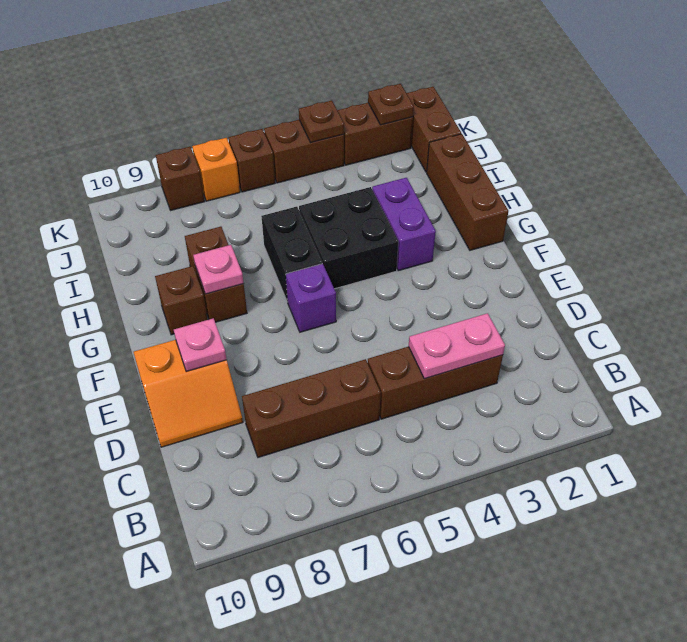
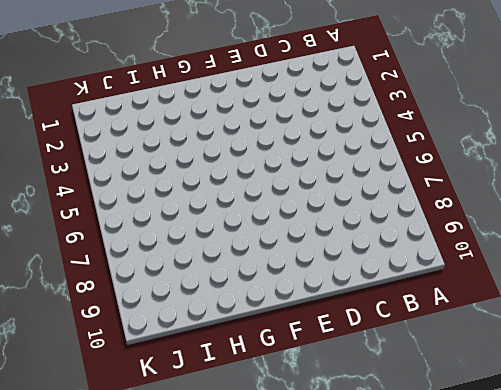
none -> brown brick C3:C5 level 1
none -> brown brick C6:C8 level 1
none -> orange slope D9:E10 level 1 top E

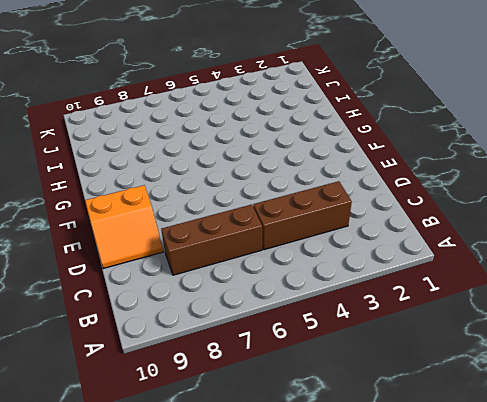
none -> purple brick F6 level 1
none -> brown brick G1:I1 level 1
none -> purple brick G3:H3 level 1

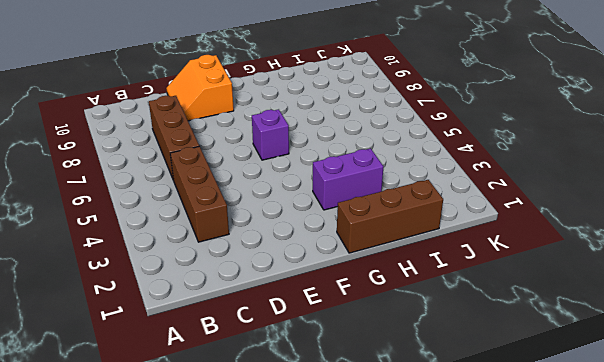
none -> black brick G4:H5 level 1
none -> black brick G6:H6 level 1
none -> brown brick G8:H8 level 1

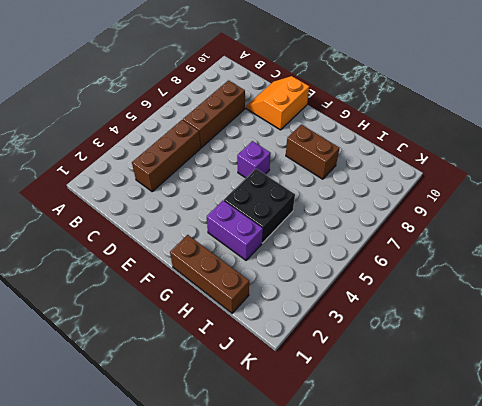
none -> black brick G6:H6 level 1
none -> brown brick G9 level 1
none -> brown brick J1:K1 level 1

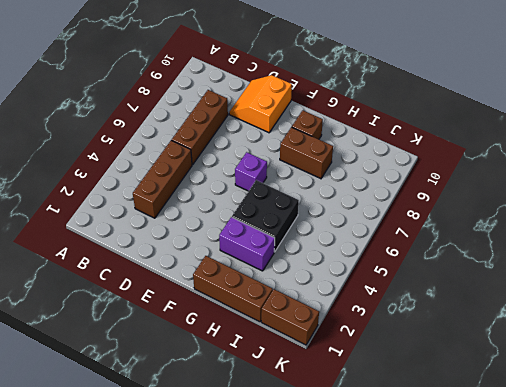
none -> black brick G6:H6 level 1
none -> brown brick K2:K3 level 1
none -> brown brick K4:K5 level 1

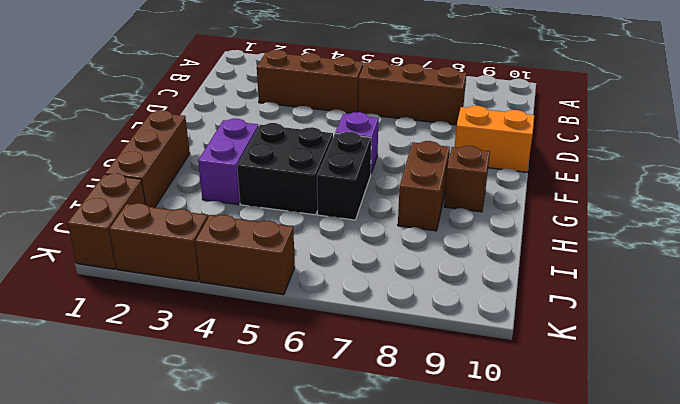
none -> brown brick K6 level 1
none -> orange brick K7 level 1
none -> brown brick K8 level 1

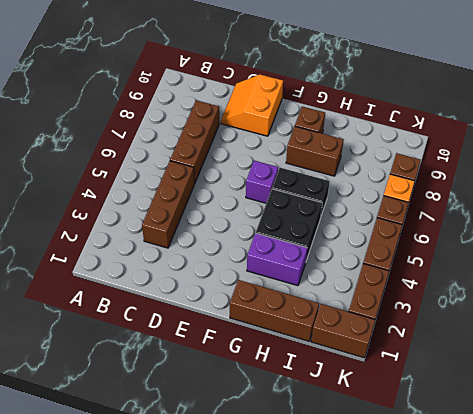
none -> pink plate C3:C4 level 2
none -> pink plate E9 level 2
none -> pink plate G8 level 2

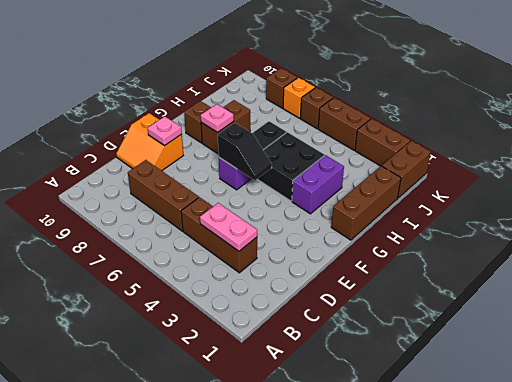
black slope F5:F6 level 2 top 6 -> none
none -> brown plate K2 level 2
none -> brown plate K4 level 2

